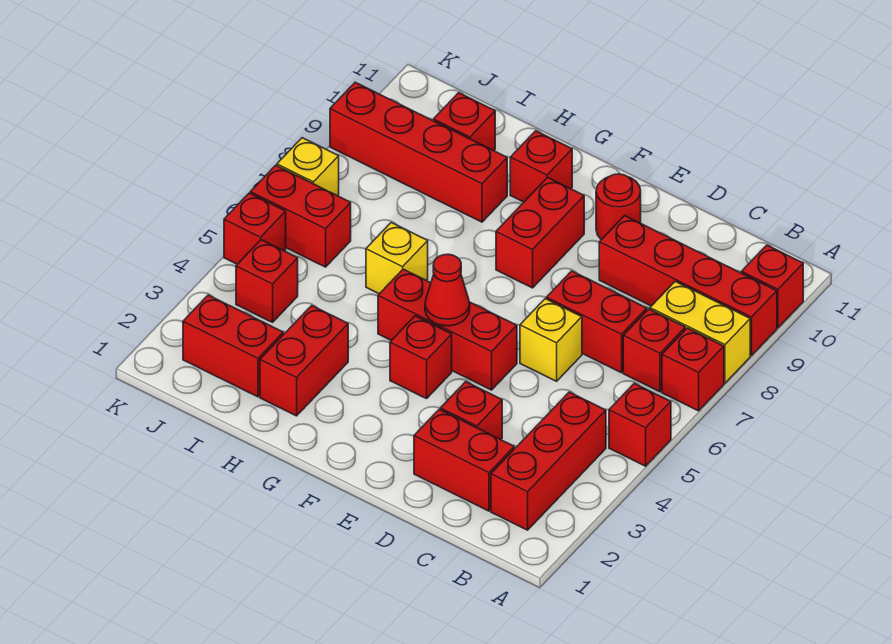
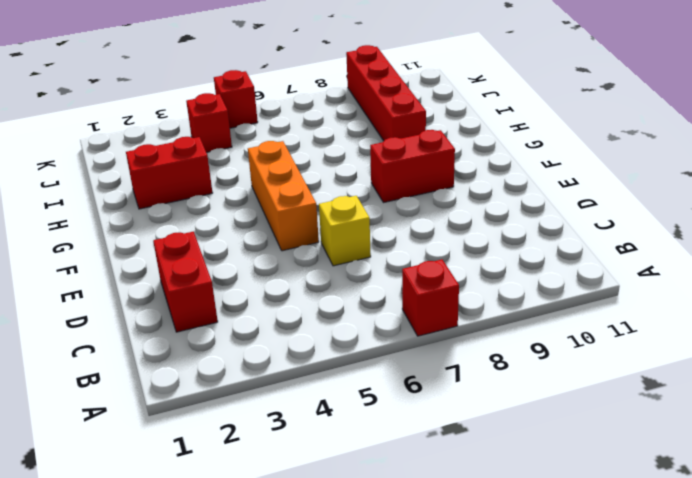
orange brick E5:G5 level 1 -> red brick E5:G5 level 1
none -> red brick A5 level 1
none -> yellow brick A8:B8 level 1
none -> red brick A9:D9 level 1

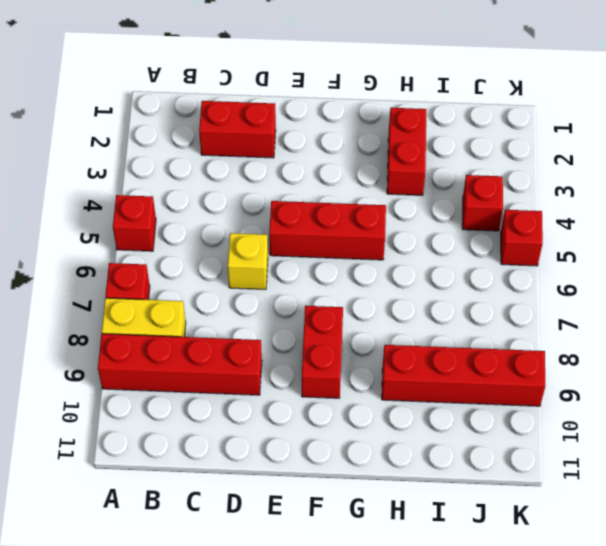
none -> red brick A10 level 1
none -> red brick B2:B4 level 1
none -> red brick B7 level 1

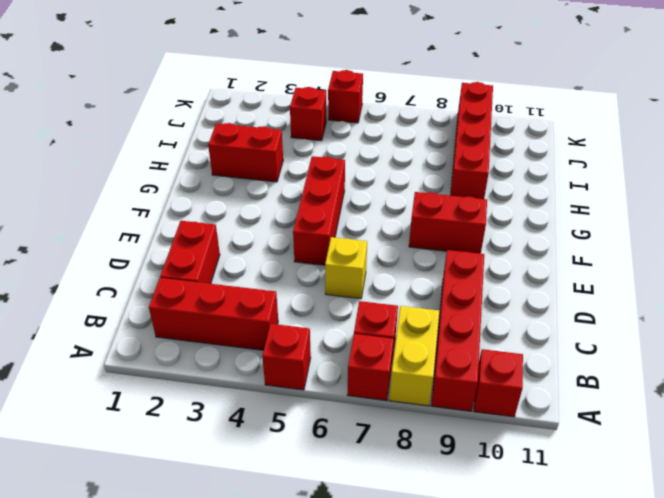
none -> red brick C7:D7 level 1
none -> red brick D3 level 1
none -> red round brick E10 level 1

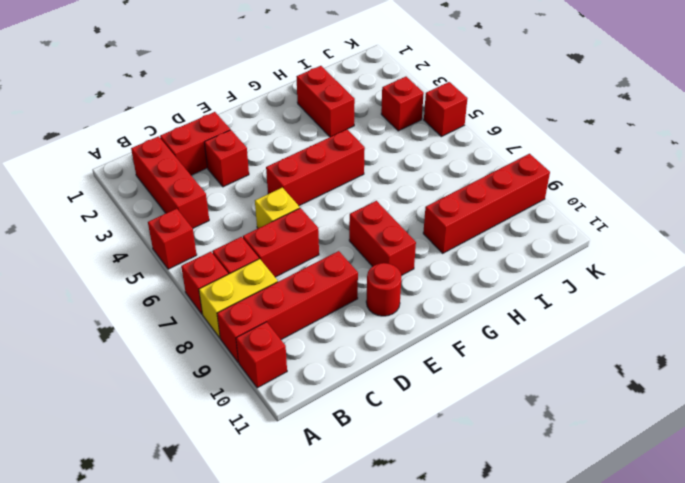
none -> red brick F4 level 1
none -> red brick G10 level 1
none -> yellow brick H6 level 1

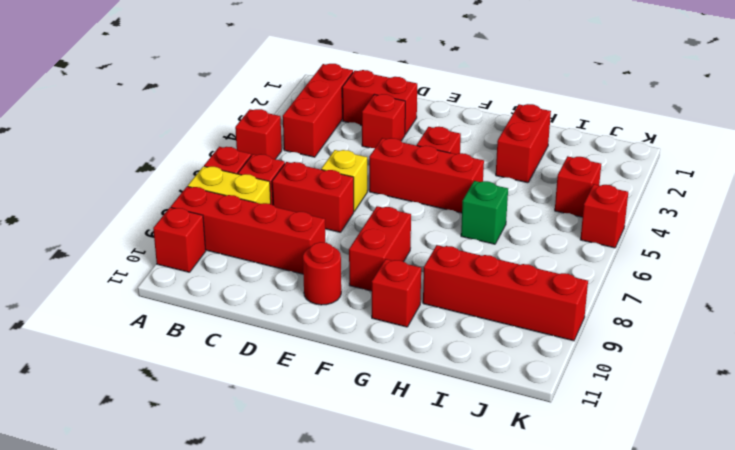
green brick H6 level 1 -> yellow brick H6 level 1
none -> red brick I2:J2 level 1
none -> red brick I10 level 1
none -> red brick J6:K6 level 1

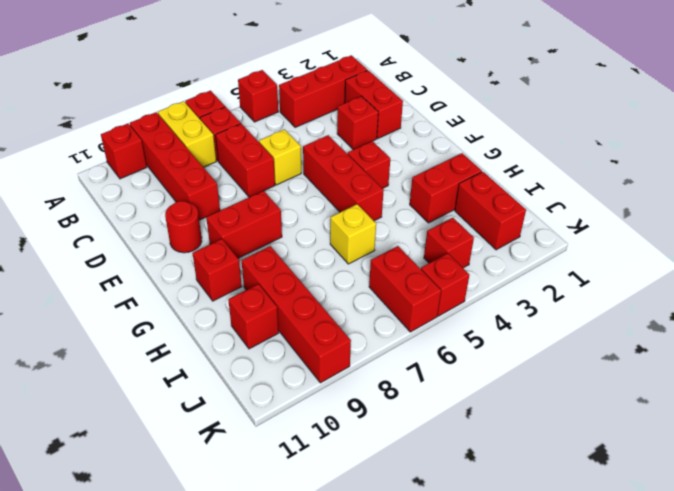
none -> yellow brick K7 level 1
none -> red cone F5 level 2

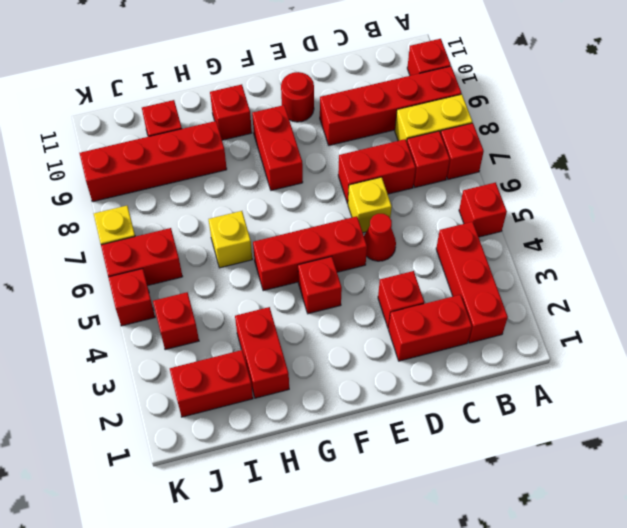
red cone D5 level 1 -> red cone F5 level 2

